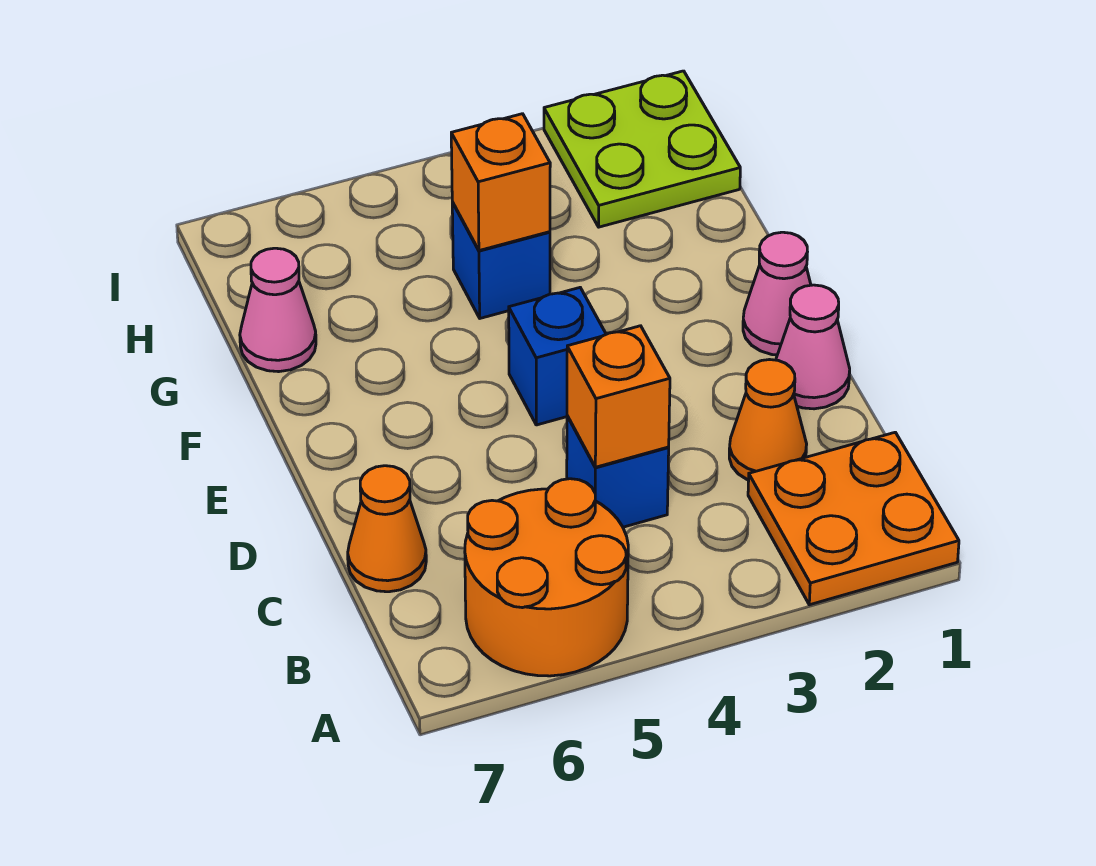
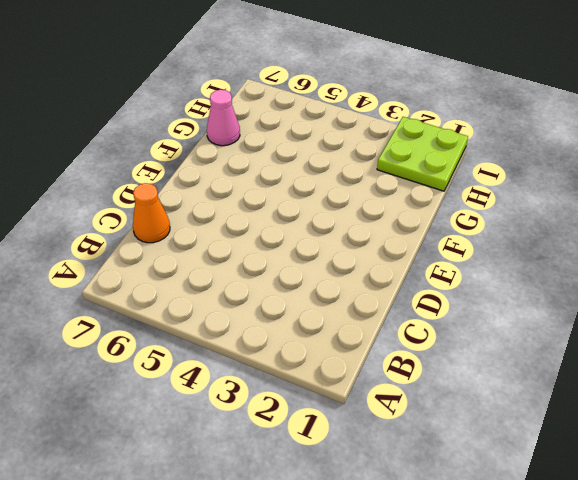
none -> orange plate A1:B2 level 1
none -> orange round brick A5:B6 level 1
none -> orange cone C2 level 1

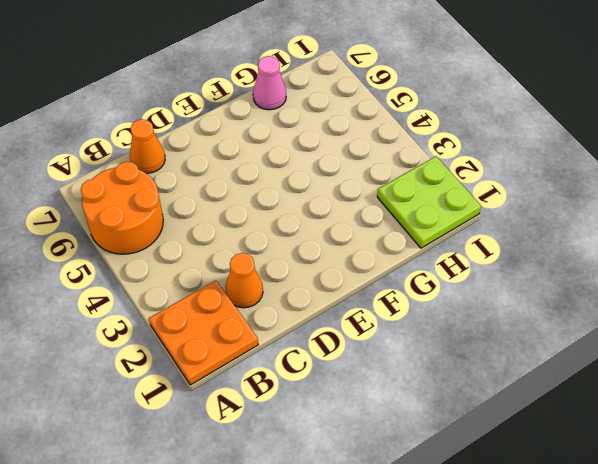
none -> blue brick C4 level 1
none -> pink cone D1 level 1
none -> pink cone E1 level 1

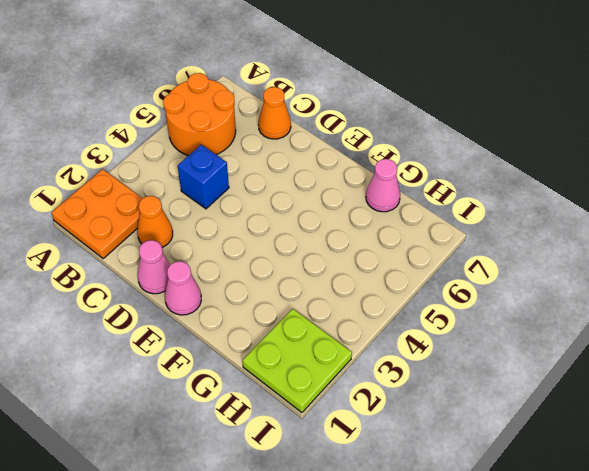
none -> blue brick E4 level 1
none -> blue brick G4 level 1
none -> orange brick C4 level 2

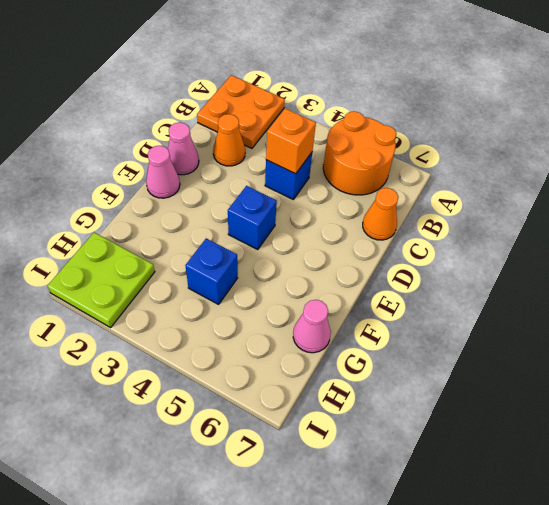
none -> orange brick G4 level 2

